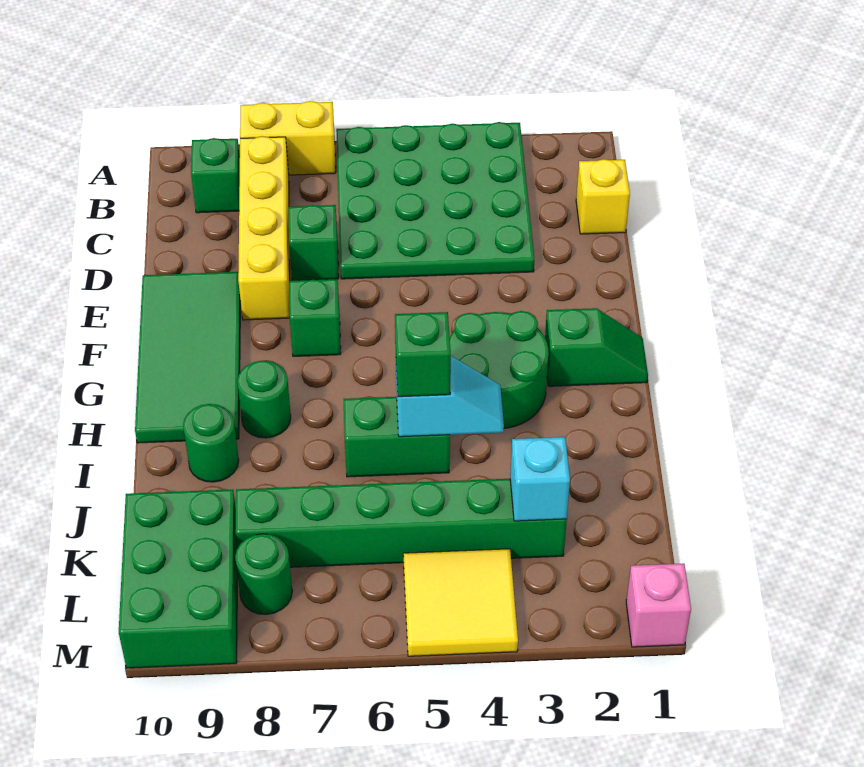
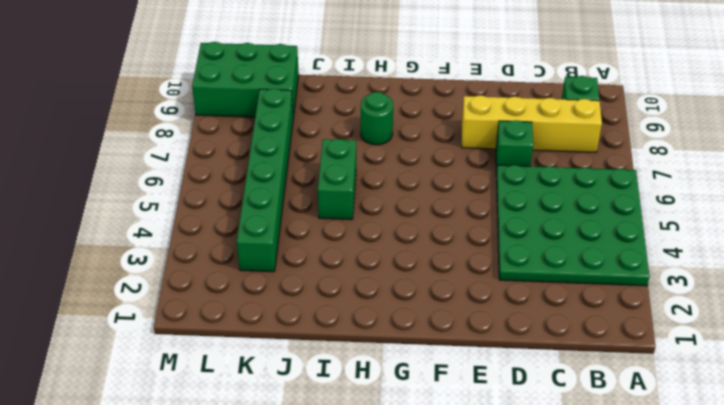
none -> yellow brick A7:A8 level 1
none -> yellow brick C1 level 1
none -> green tile E9:H10 level 1

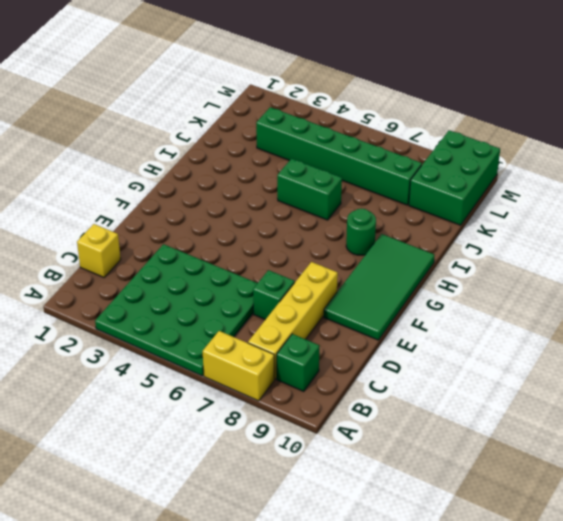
none -> green brick F7 level 1
none -> green slope G1:G2 level 1 top 2
none -> green round brick G3:H4 level 1

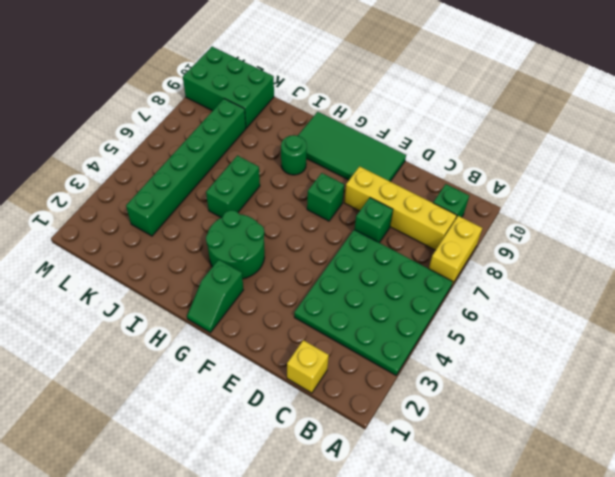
none -> green round brick I9 level 1
none -> yellow tile L4:M5 level 1
none -> green round brick L8 level 1

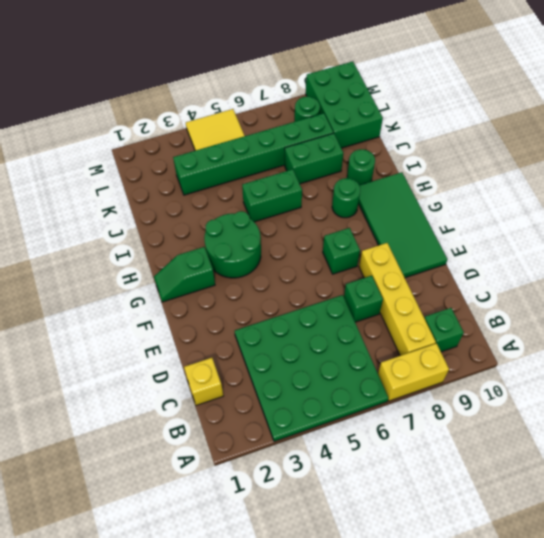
green brick J7:J8 level 1 -> none
none -> pink brick M1 level 1
none -> cyan slope I4:I5 level 2 top 5
none -> cyan brick K3 level 2

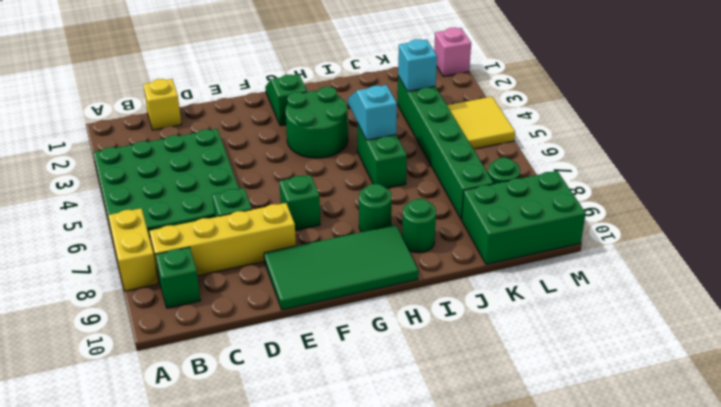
none -> green brick I5 level 3

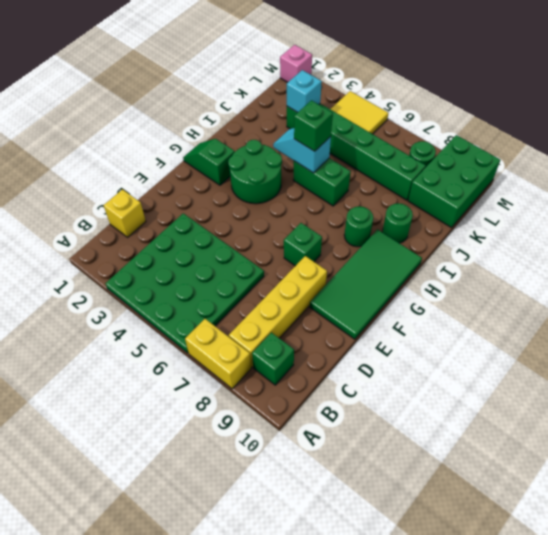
none -> green brick D7 level 1

